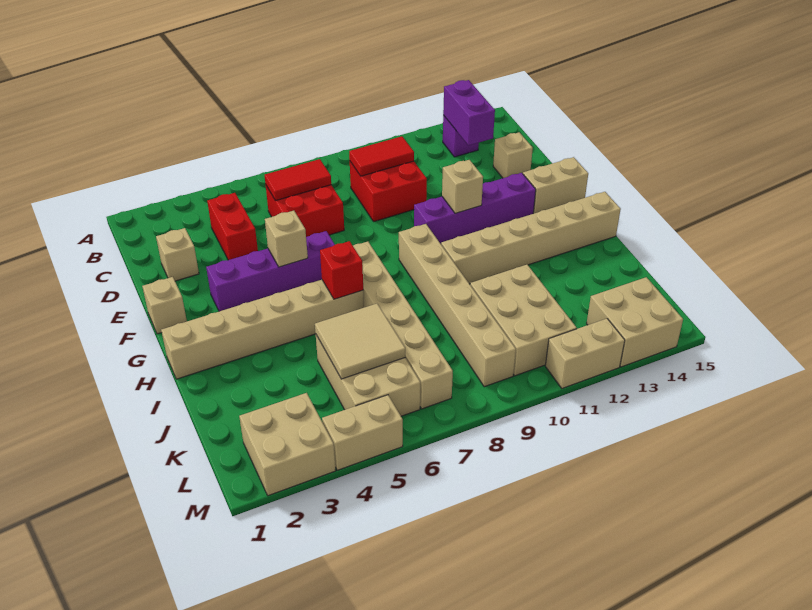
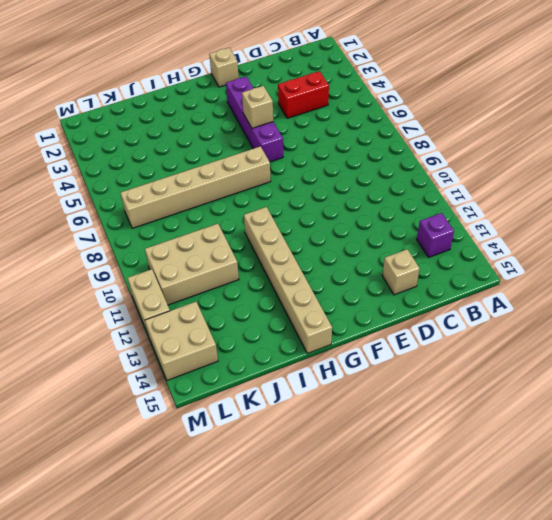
none -> red brick C6:D7 level 1
none -> red brick C9:D10 level 1
none -> tan brick D2 level 1

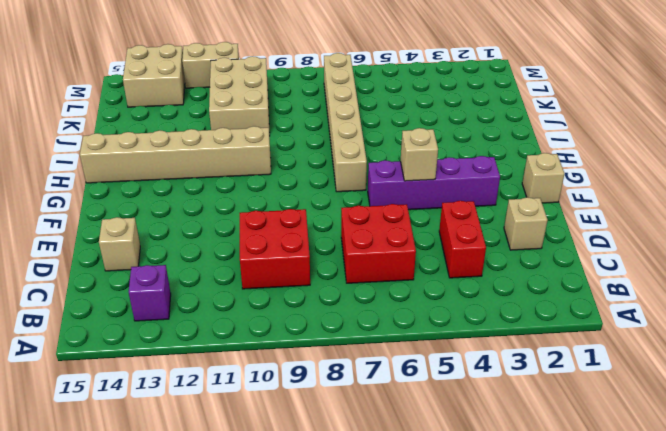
none -> purple brick F10:F13 level 1
none -> tan brick F14:F15 level 1
none -> tan brick G9:L9 level 1

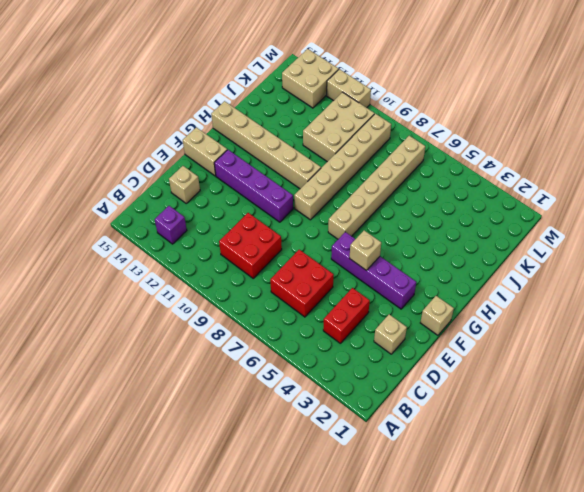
none -> tan brick H1:H6 level 1
none -> tan brick J5:L6 level 1
none -> tan brick L2:M3 level 1

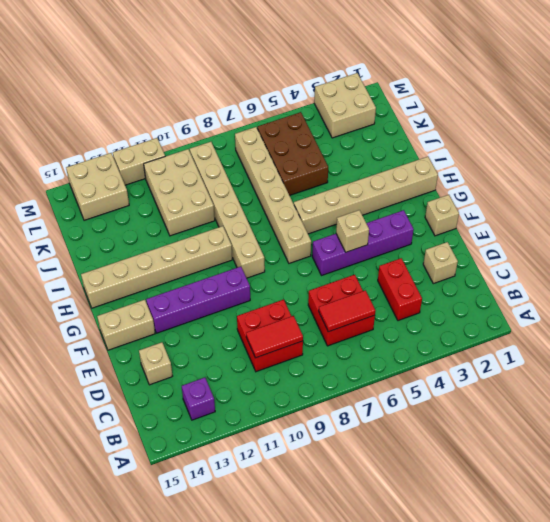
brown brick J5:L6 level 1 -> tan brick J5:L6 level 1
none -> tan brick M4:M5 level 1
none -> purple brick B13:C13 level 2
none -> tan brick F11 level 2

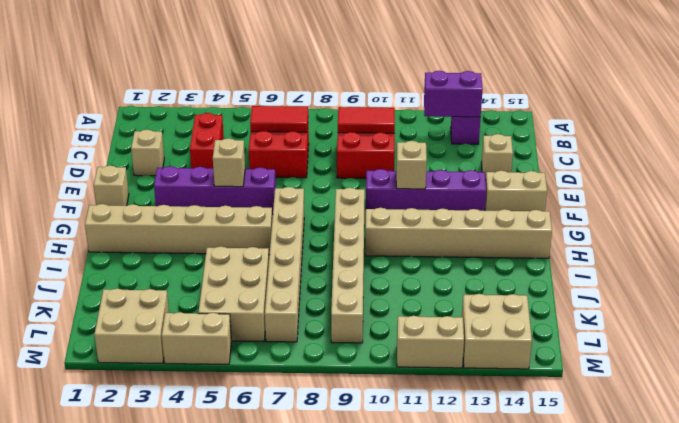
purple brick B12:B13 level 2 -> purple brick B13:C13 level 2
none -> tan brick J10:L11 level 1
none -> red brick H6 level 2
none -> tan tile J5:K6 level 2

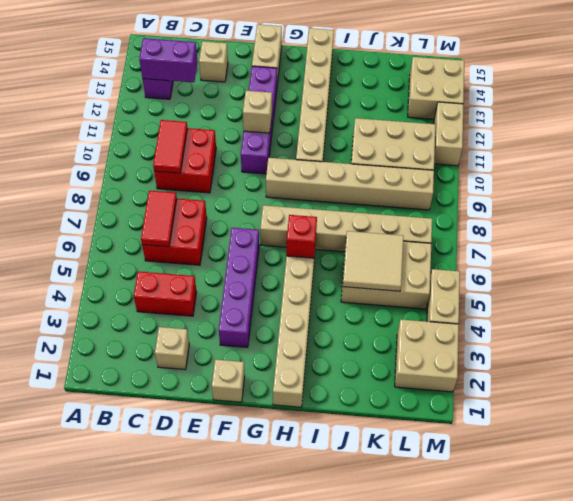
none -> tan brick F5 level 2

